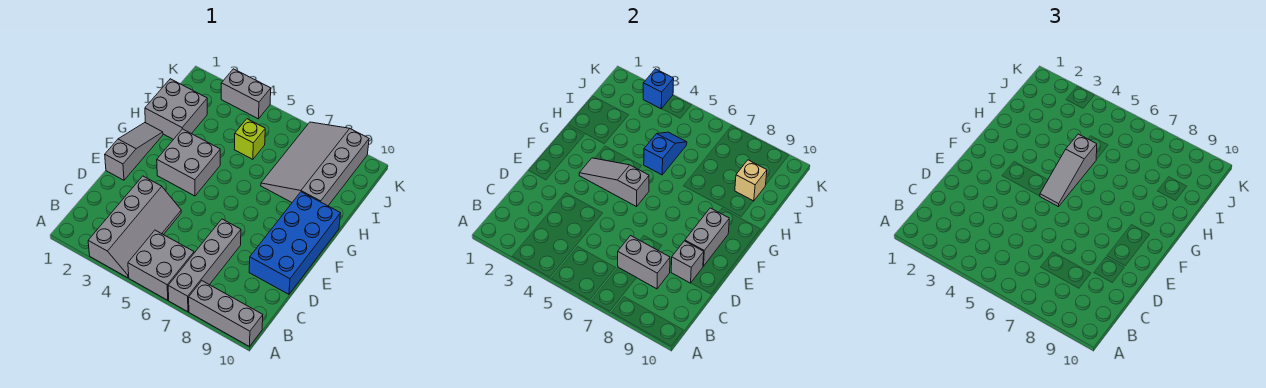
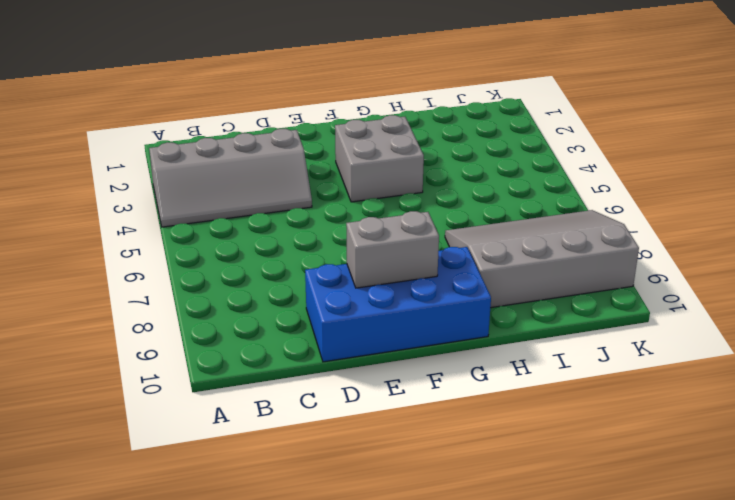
none -> grey brick A5:B6 level 1
none -> grey brick A7:D7 level 1
none -> grey brick A8:A10 level 1

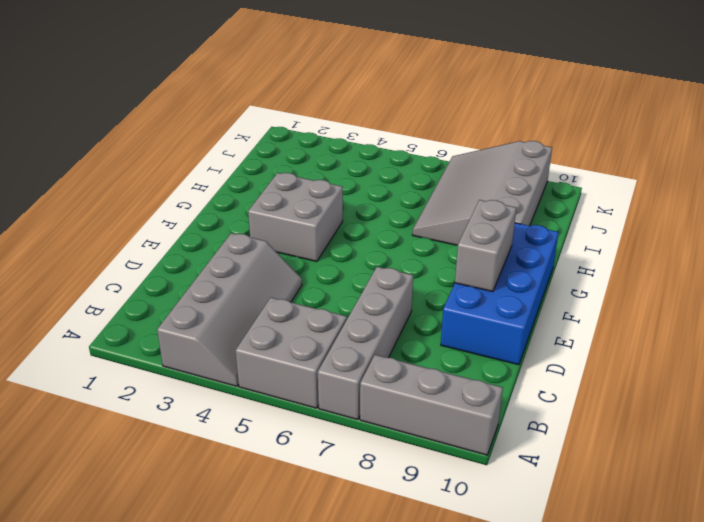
none -> grey slope E1:G1 level 1 top E
none -> grey brick H1:I2 level 1
none -> lime brick I5 level 1

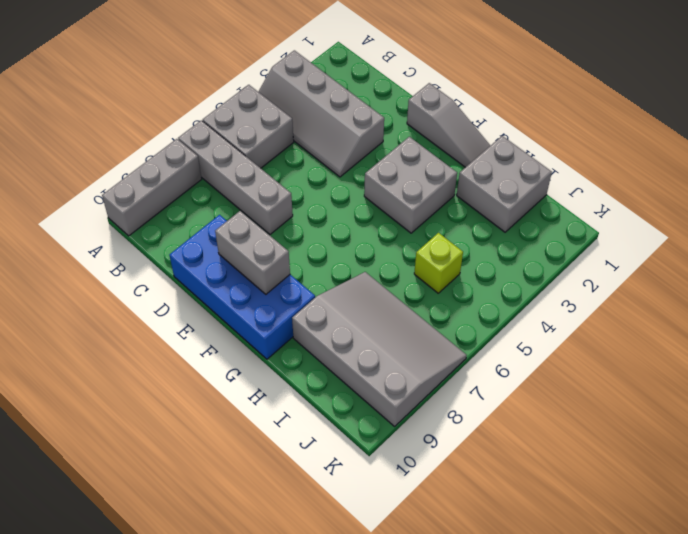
none -> grey brick K3:K4 level 1
none -> grey brick C7:C8 level 2
none -> grey brick D9 level 2

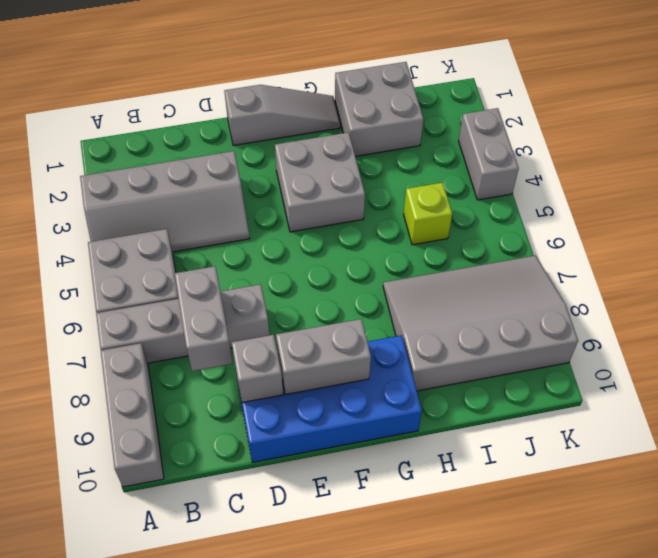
none -> grey slope F3:F5 level 2 top 5
none -> blue slope H5:I5 level 2 top H
none -> tan brick I9 level 2

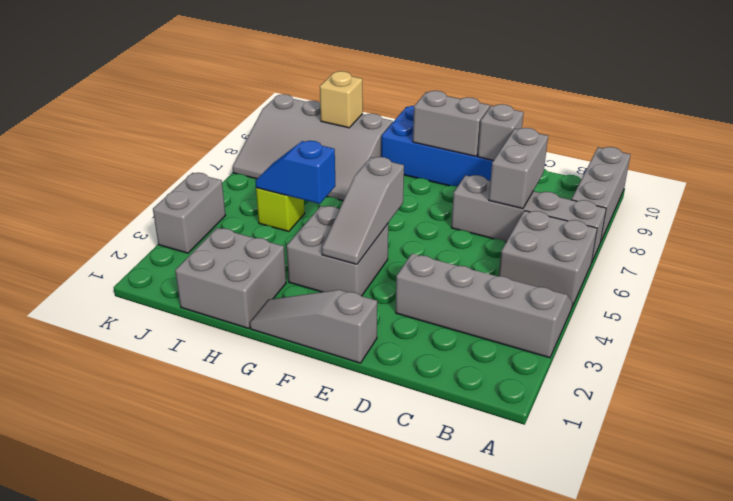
none -> blue brick K3 level 2
none -> grey slope F5:H5 level 3 top H

